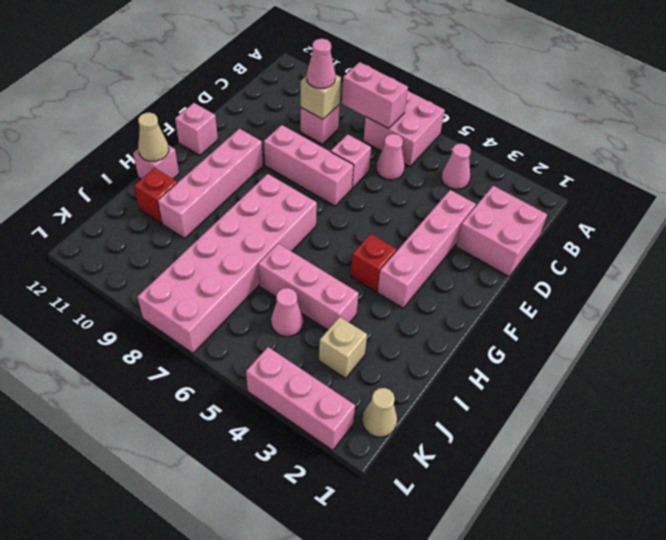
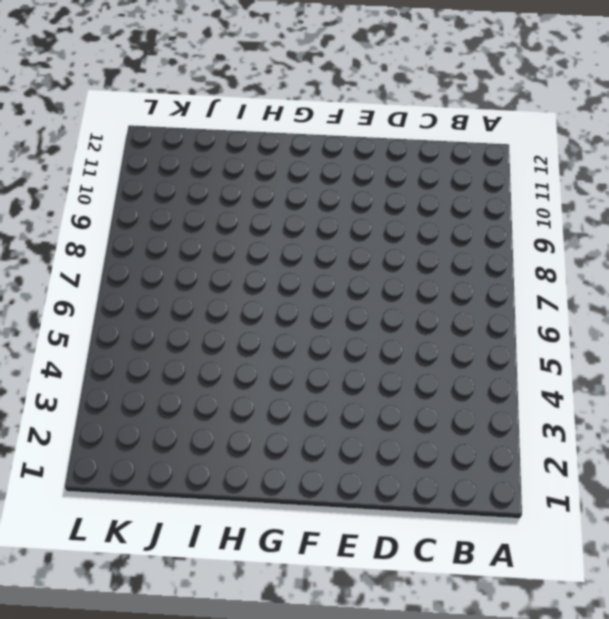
none -> pink brick A6:B7 level 1
none -> pink cone B4 level 1
none -> pink brick C1:D2 level 1

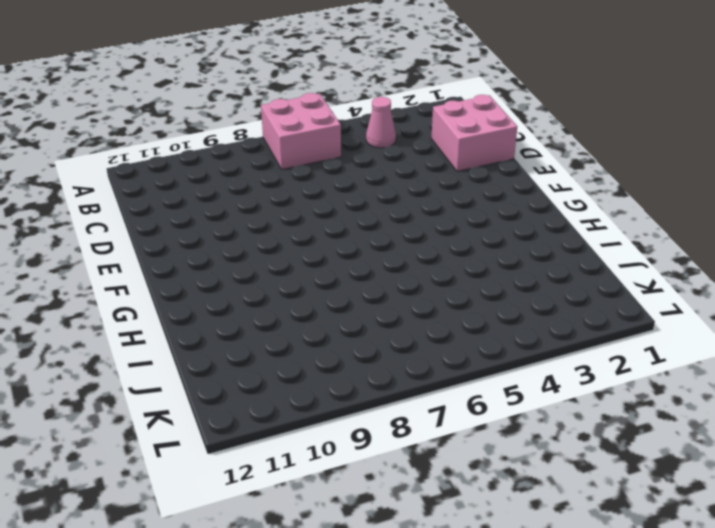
none -> pink cone C6 level 1
none -> pink brick C9 level 1
none -> pink brick D3:G3 level 1

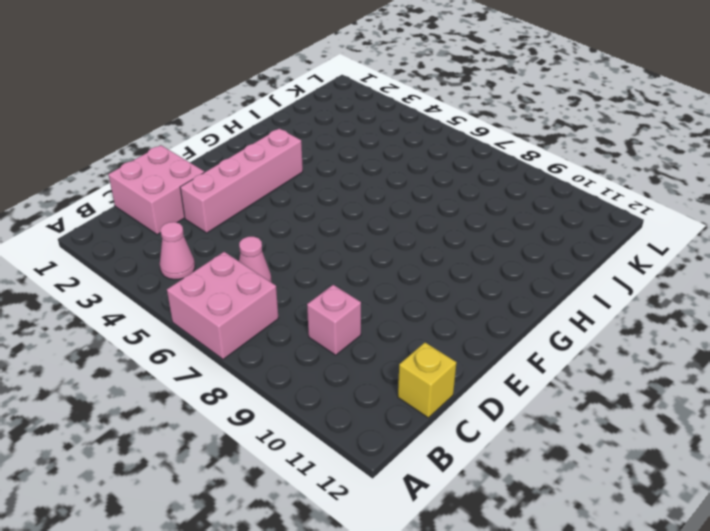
yellow brick C12 level 1 -> none
none -> pink brick D7 level 1
none -> pink brick E7:E9 level 1
none -> pink brick F10:I10 level 1

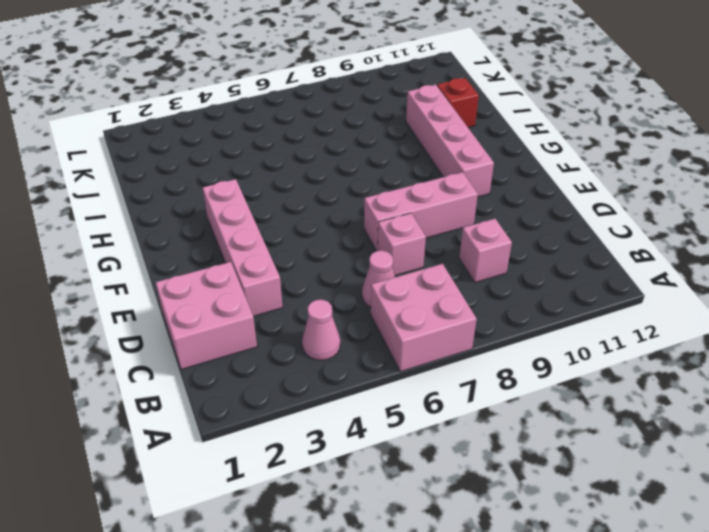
none -> pink brick F12 level 1
none -> red brick G4 level 1
none -> pink brick G7:L8 level 1

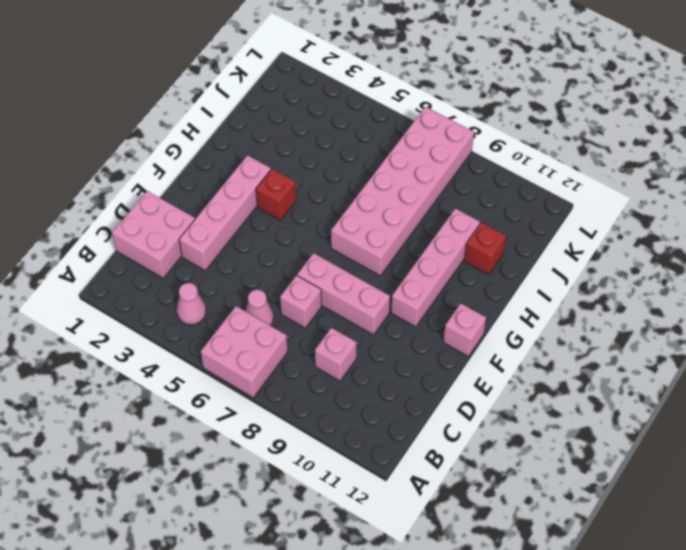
none -> pink brick H12 level 1
none -> pink brick I4:I6 level 1
none -> tan brick J3 level 1

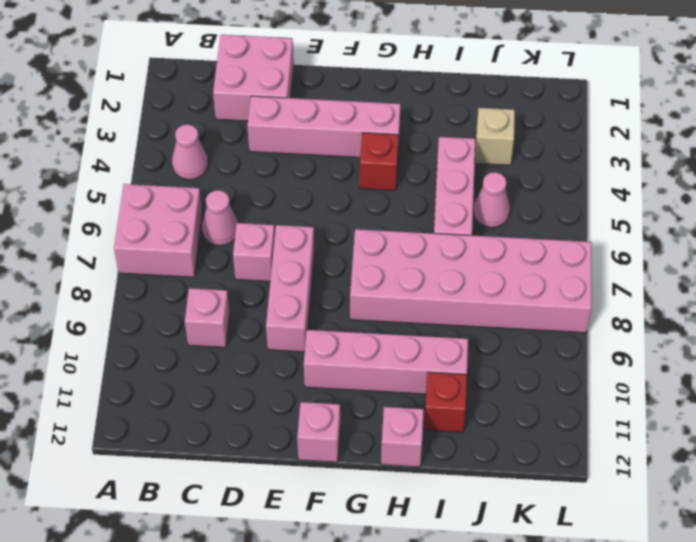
none -> tan cone K1 level 1
none -> pink brick L2:L4 level 1
none -> pink brick B7:B8 level 2

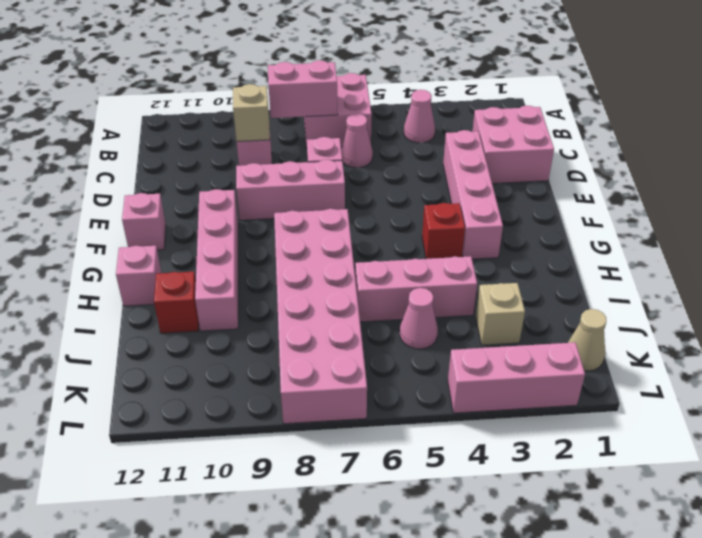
none -> tan cone H12 level 2
none -> pink cone C9 level 3

